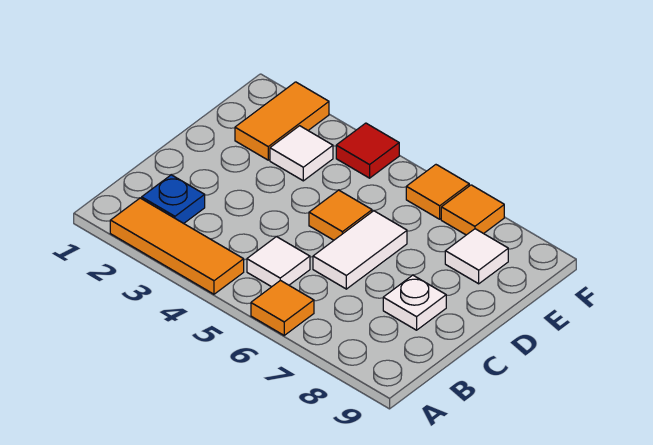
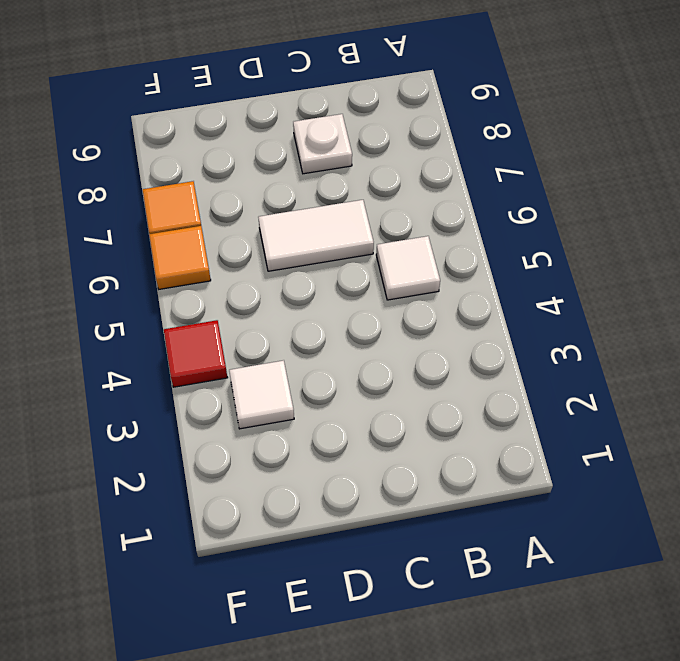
none -> orange tile A2:A4 level 1
none -> orange tile A6 level 1
none -> blue plate B2 level 1

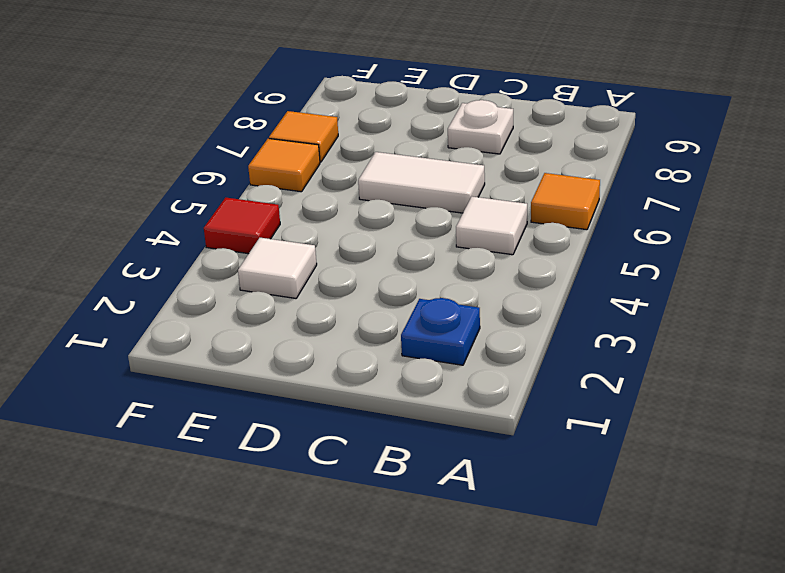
none -> orange tile A2:A4 level 1
none -> orange tile D5 level 1
none -> orange tile E2:F2 level 1

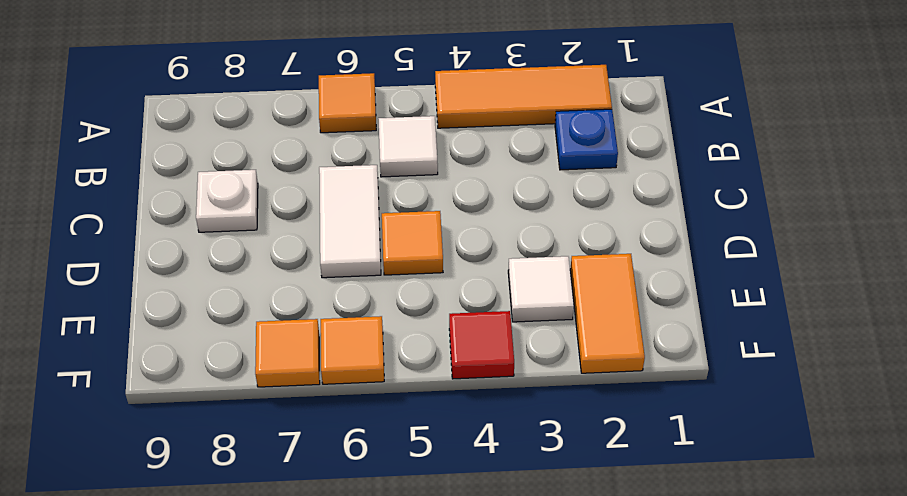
none -> white tile E8 level 1

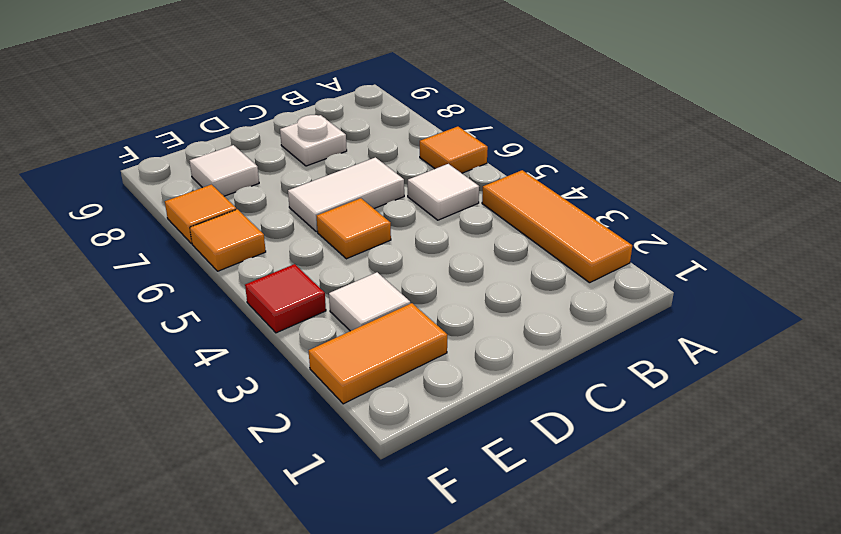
none -> blue plate B2 level 1

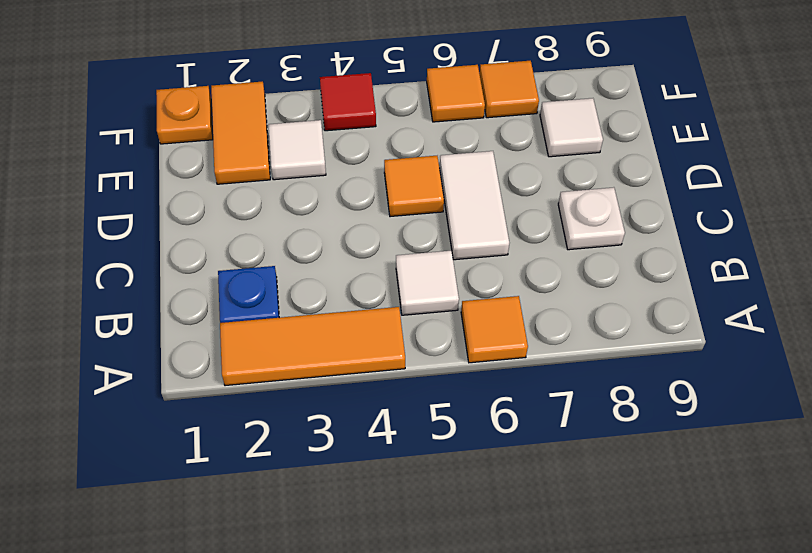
orange plate F1 level 1 -> none

